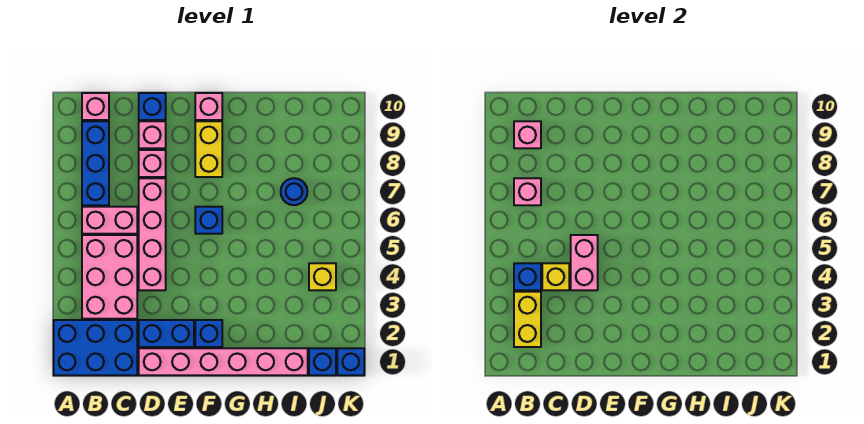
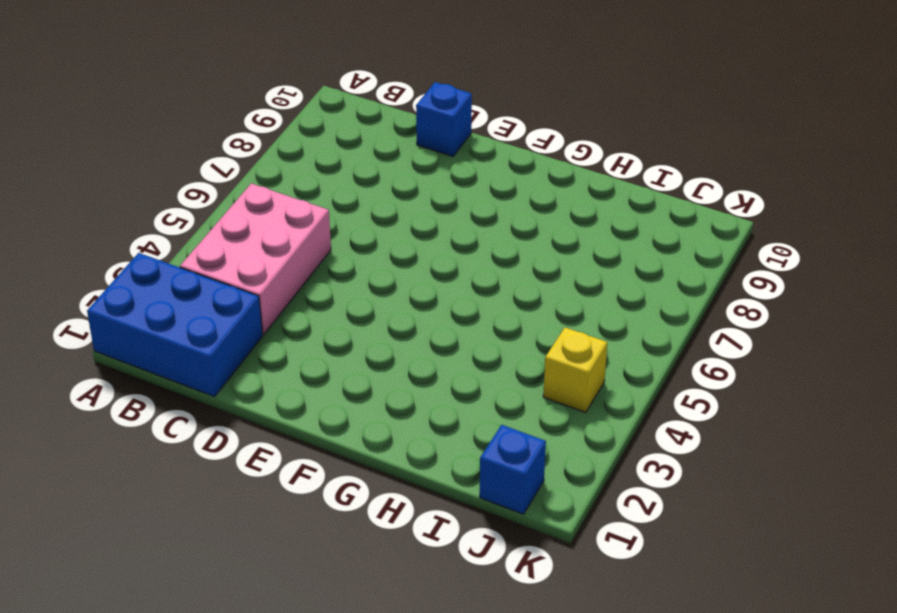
none -> pink brick B6:C6 level 1
none -> blue brick B7:B9 level 1
none -> pink brick B10 level 1

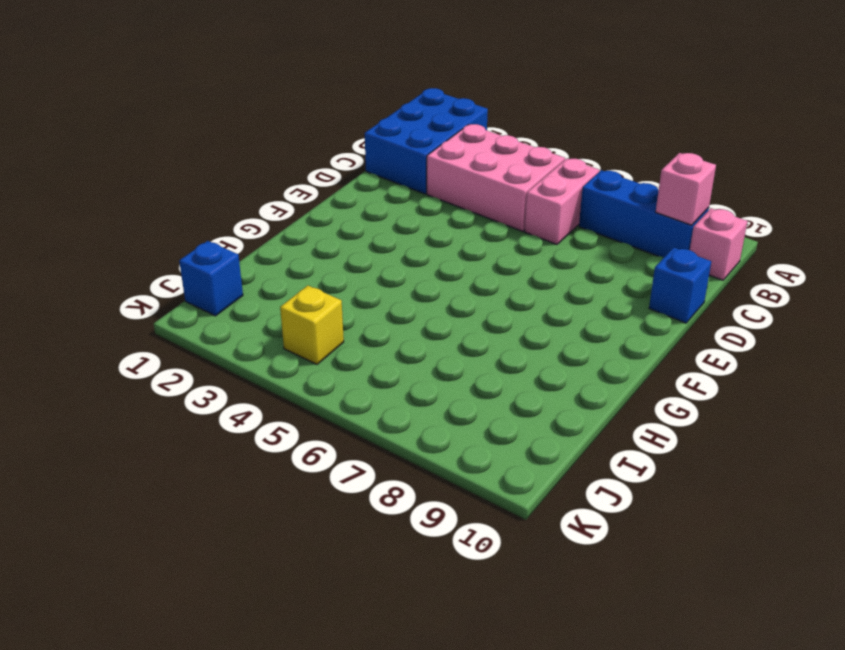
none -> pink brick D1:I1 level 1
none -> blue brick D2:E2 level 1
none -> pink brick D4:D7 level 1

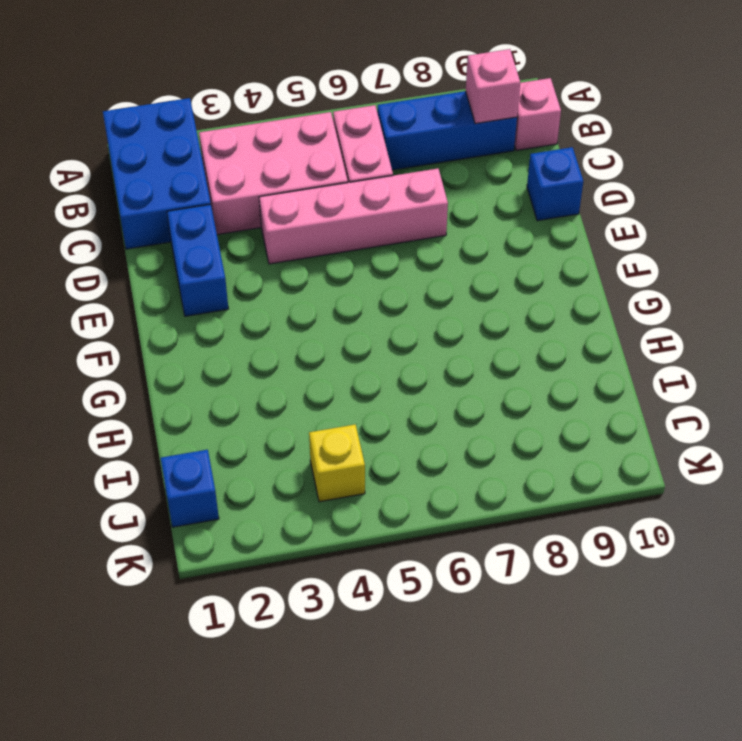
none -> pink brick D1:I1 level 1
none -> pink brick D8 level 1
none -> pink brick D9 level 1

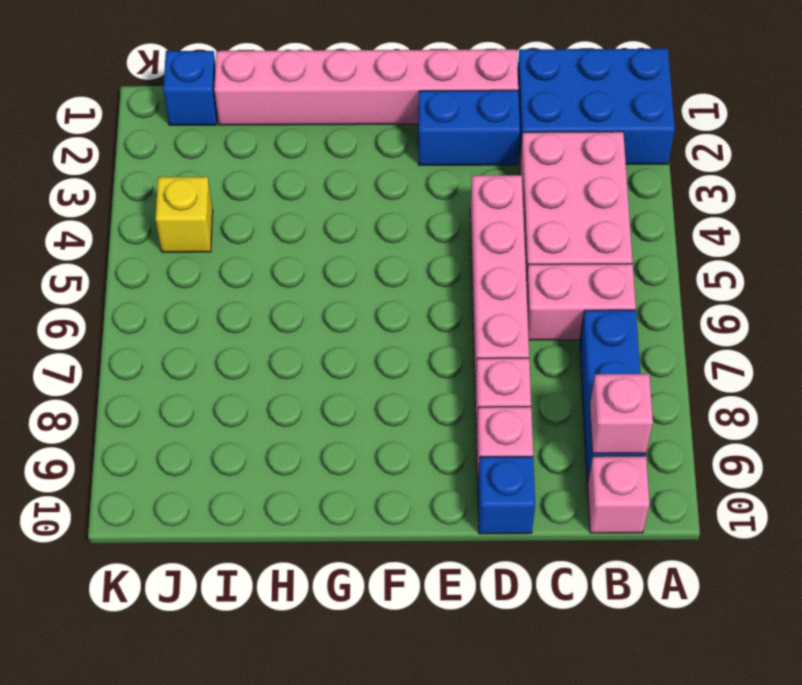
none -> blue brick F2 level 1
none -> blue brick F6 level 1
none -> yellow brick F8:F9 level 1

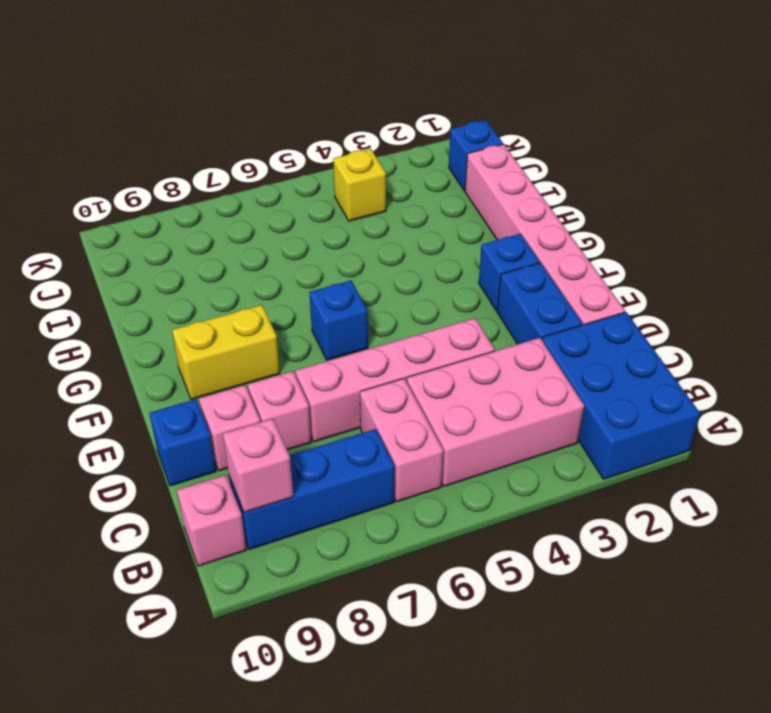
none -> pink brick F10 level 1
none -> blue round brick I7 level 1
none -> blue brick K1 level 1

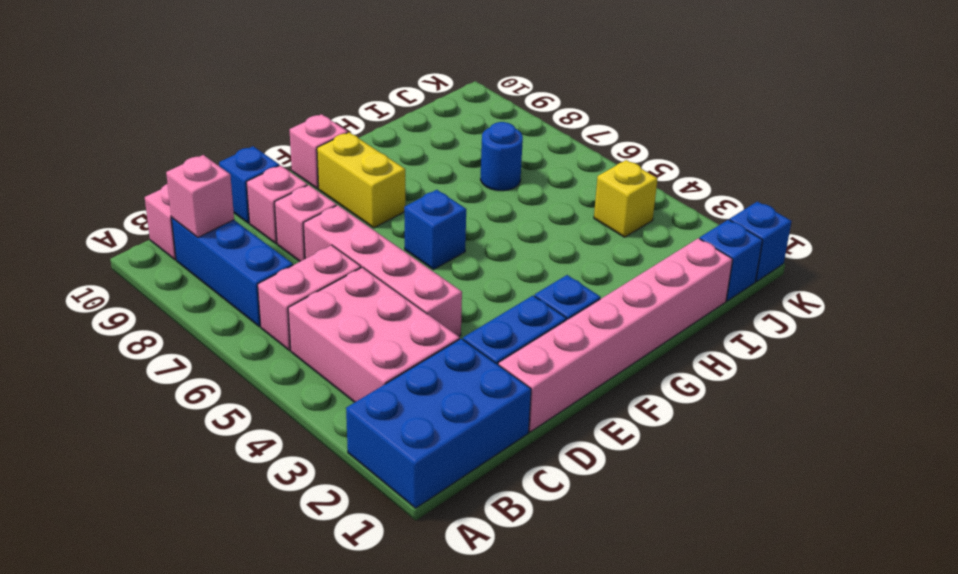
none -> yellow brick B2:B3 level 2
none -> blue brick B4 level 2
none -> pink brick B7 level 2

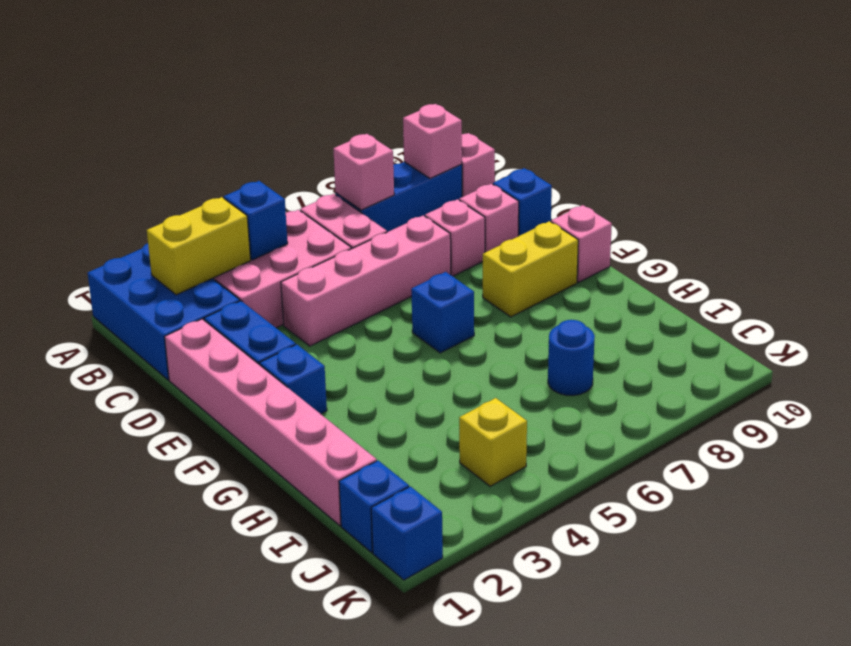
none -> yellow brick C4 level 2
none -> pink brick D4:D5 level 2

